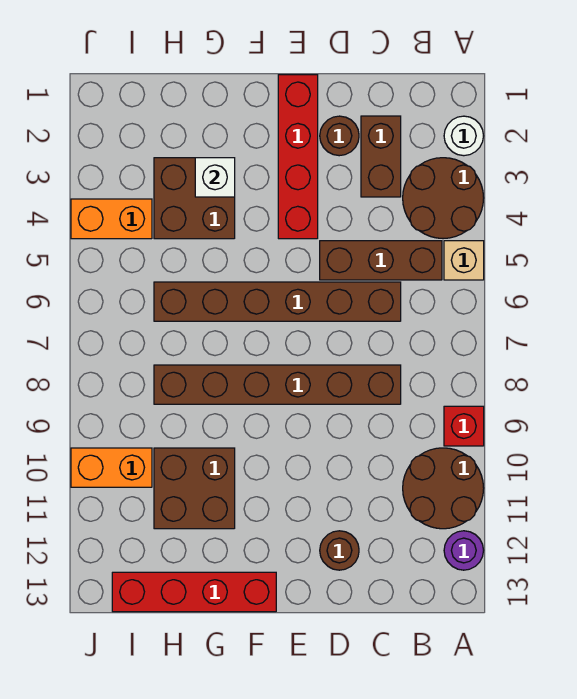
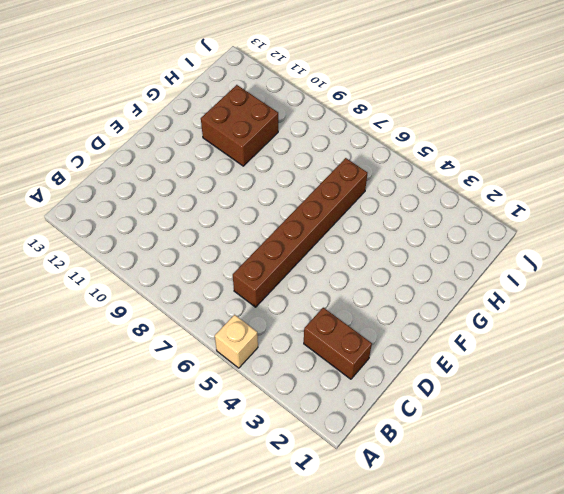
none -> white round brick A2 level 1
none -> brown round brick A3:B4 level 1
none -> red brick A9 level 1

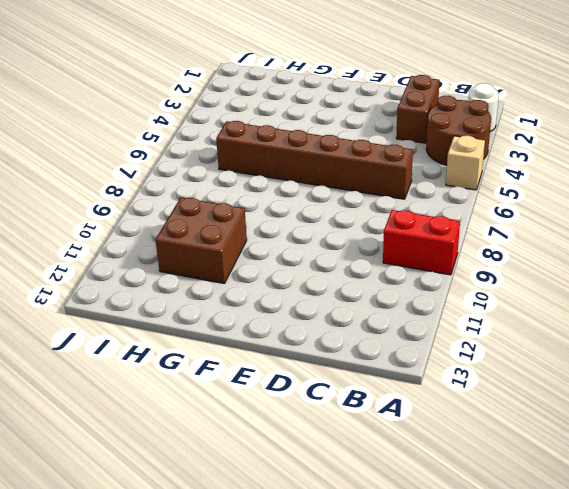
red brick A9:B9 level 1 -> red brick A9 level 1
none -> brown round brick A10:B11 level 1
none -> purple round brick A12 level 1
none -> brown brick B5:D5 level 1

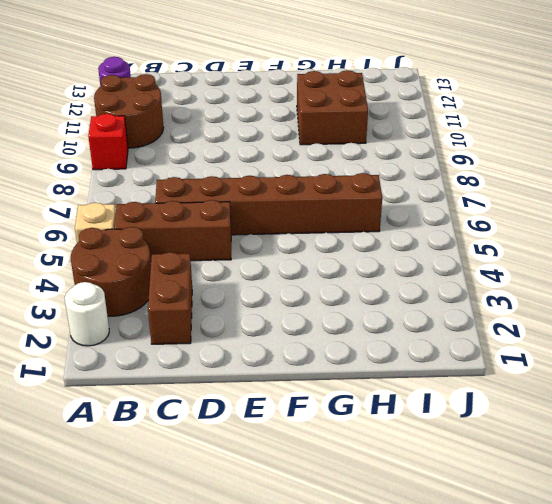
none -> brown brick C8:H8 level 1
none -> brown round brick D2 level 1
none -> brown round brick D12 level 1

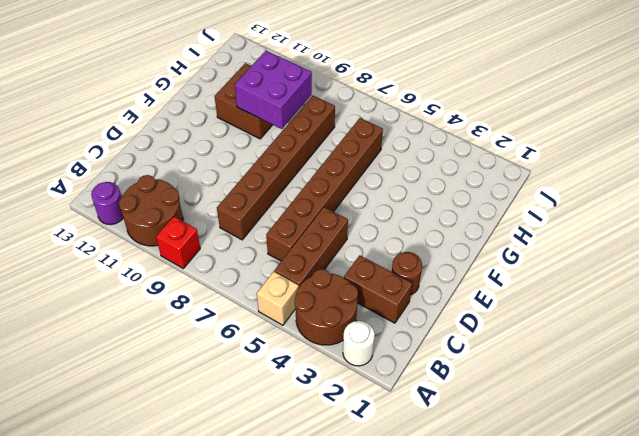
purple brick G9:H10 level 2 -> none
none -> brown round brick D12 level 1
none -> red brick E1:E4 level 1
none -> red brick F13:I13 level 1

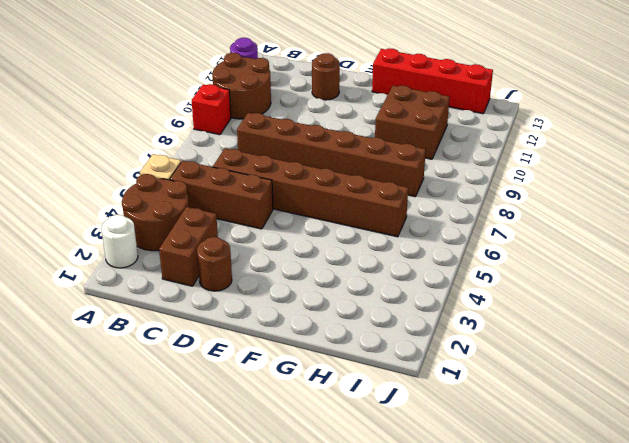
none -> red brick E1:E4 level 1
none -> brown brick G3:H4 level 1
none -> orange brick I4:J4 level 1

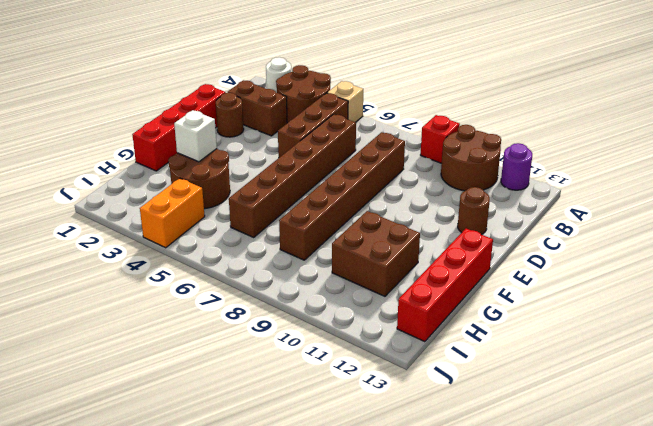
red brick D1:G1 level 1 -> red brick E1:E4 level 1
brown round brick G3:H4 level 1 -> brown brick G3:H4 level 1
none -> orange brick I10:J10 level 1

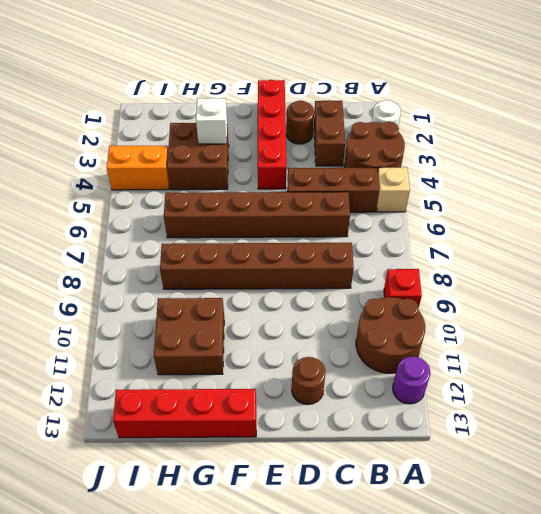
none -> orange brick I10:J10 level 1

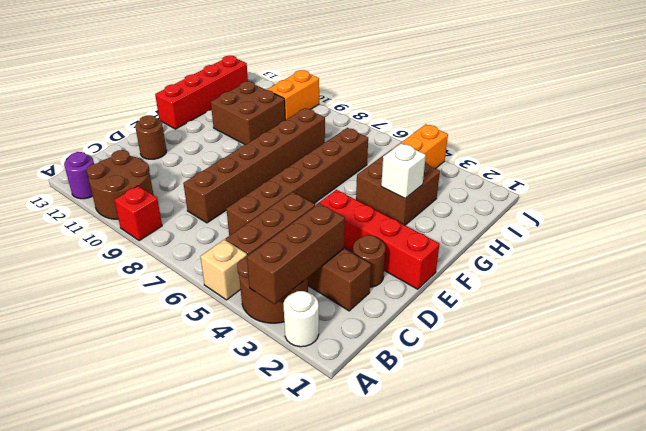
brown brick A3:C3 level 2 -> none

